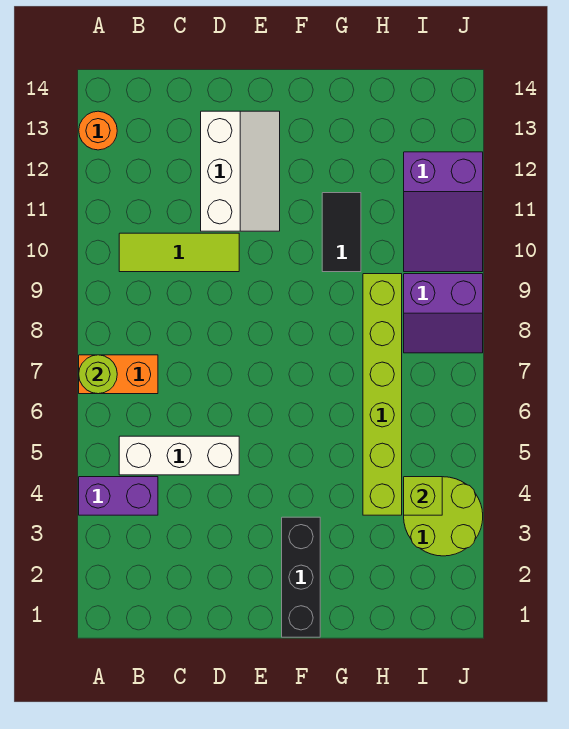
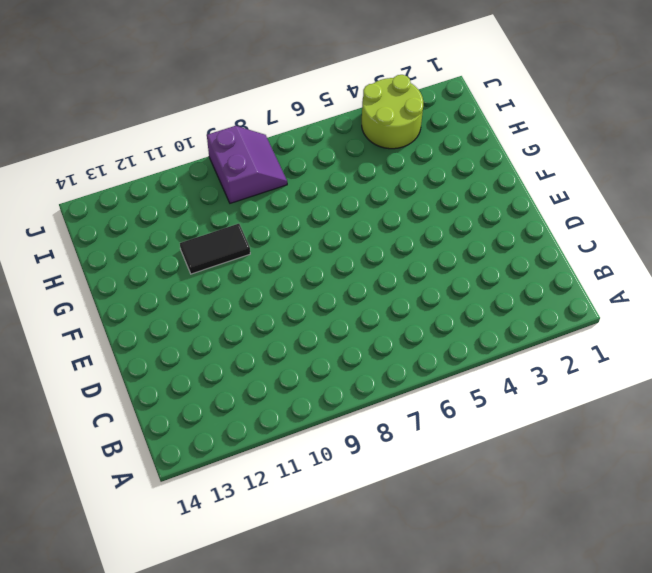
none -> purple brick A4:B4 level 1
none -> orange brick A7:B7 level 1
none -> orange round brick A13 level 1

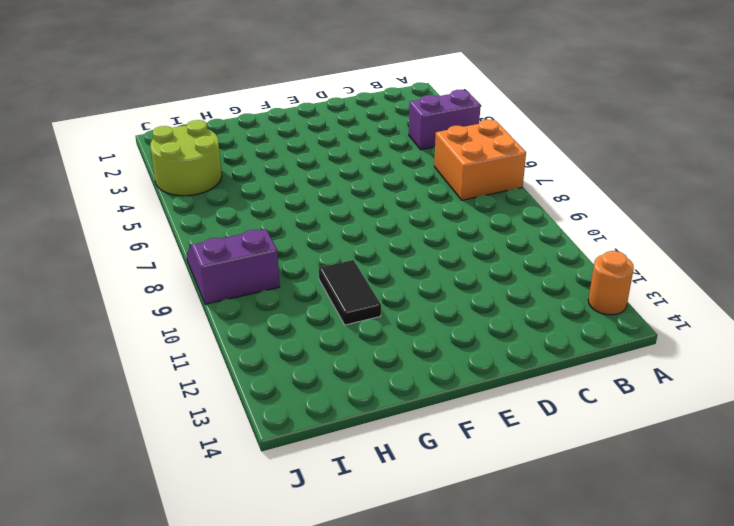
orange brick A6:B7 level 1 -> orange brick A7:B7 level 1
none -> white brick B5:D5 level 1
none -> lime tile B10:D10 level 1
none -> white slope D11:E13 level 1 top D

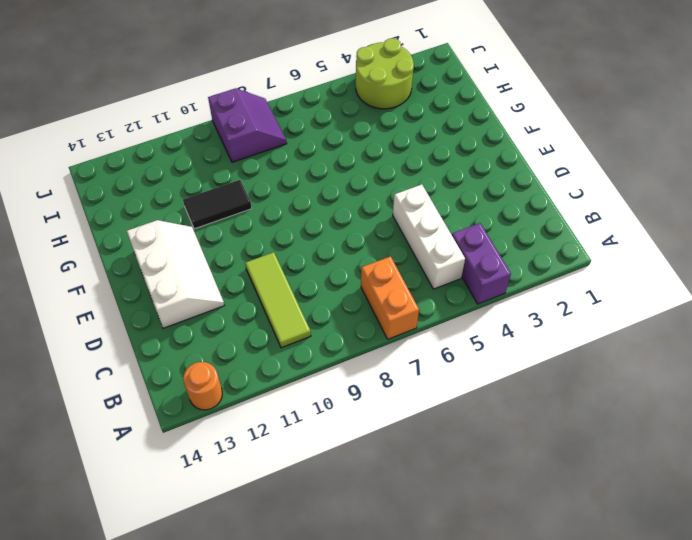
white slope D12:F13 level 1 top 13 -> white slope D11:E13 level 1 top D
none -> black brick F1:F3 level 1
none -> lime brick H4:H9 level 1
none -> purple slope I10:J12 level 1 top 12

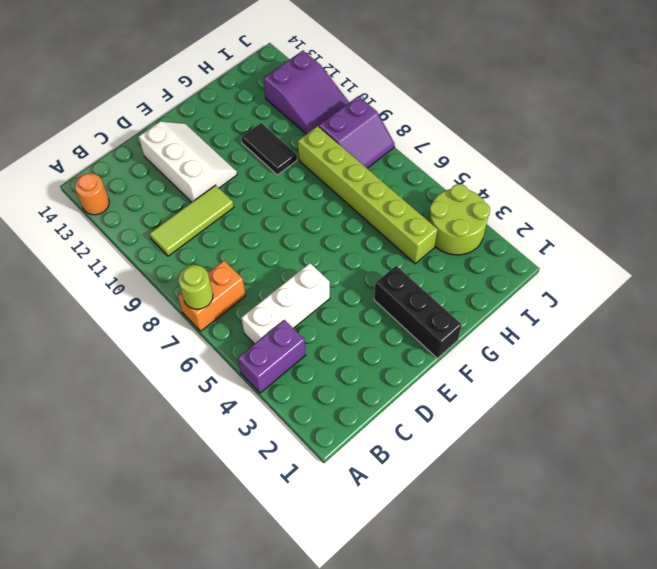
none -> lime brick I4 level 2

